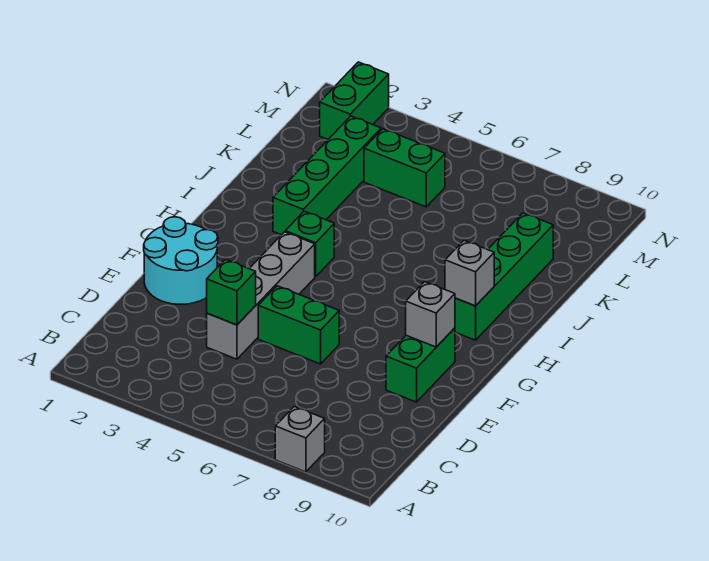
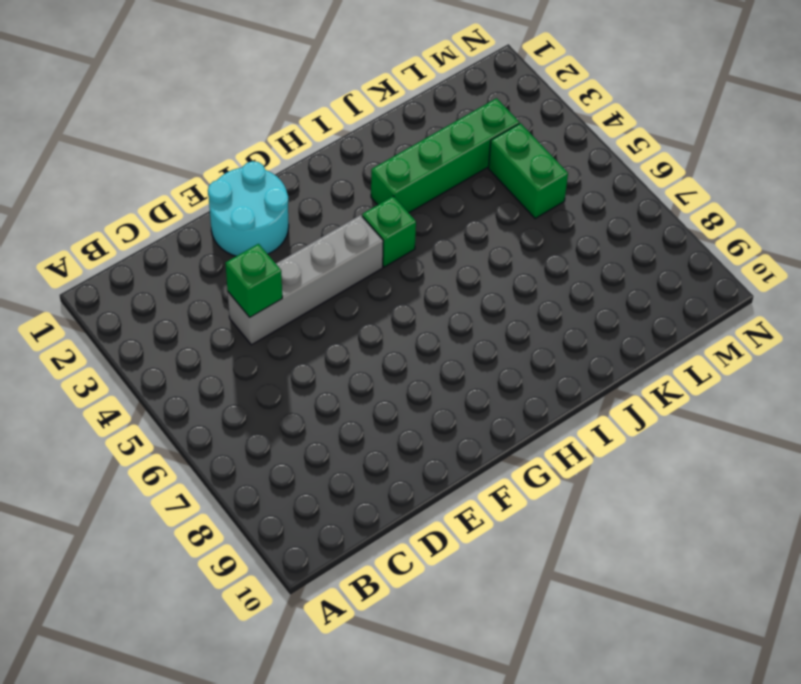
none -> grey brick A8 level 1
none -> green brick E5:E6 level 1
none -> green brick E9:F9 level 1

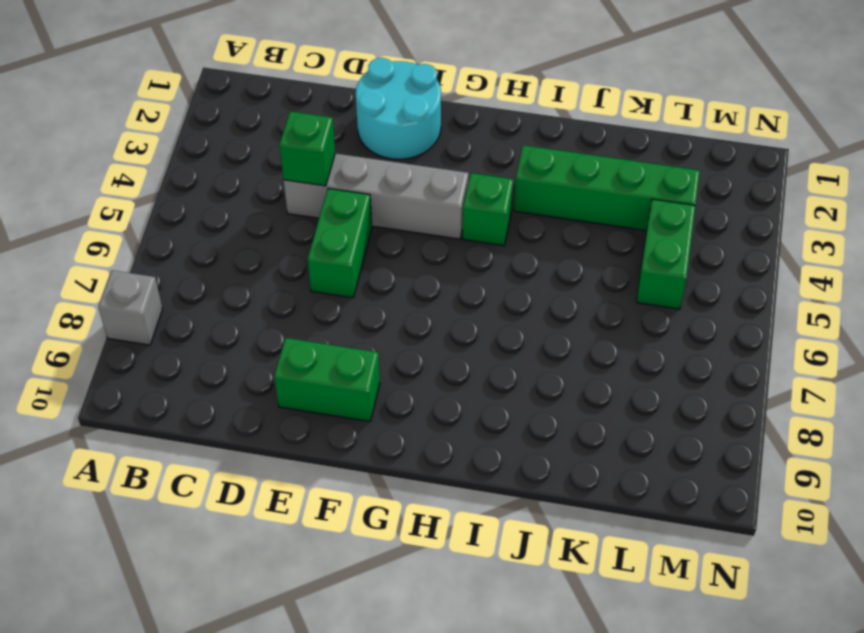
none -> green brick H9:K9 level 1
none -> green brick M2:N2 level 1
none -> grey brick F9 level 2

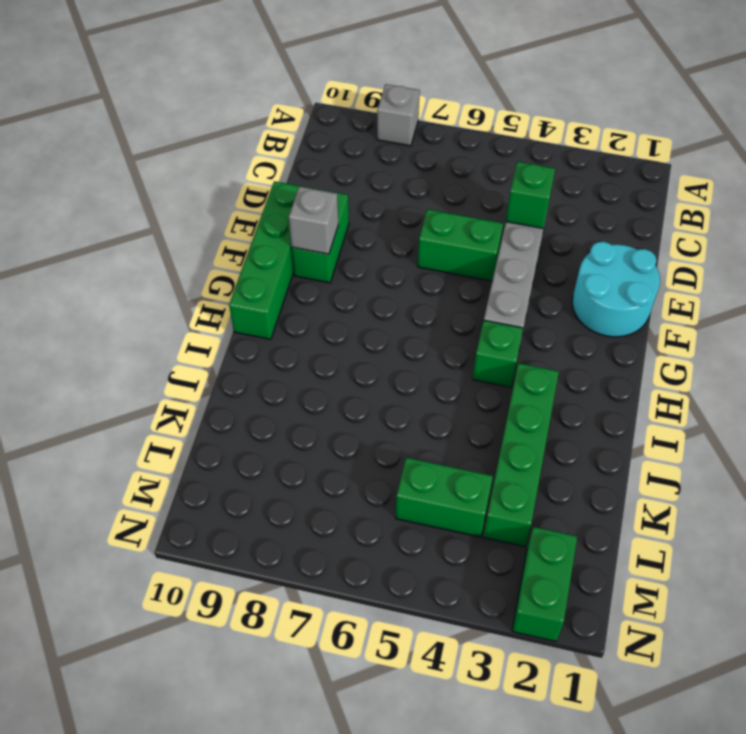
green brick E10:H10 level 1 -> green brick H9:K9 level 1
none -> grey brick H9 level 2

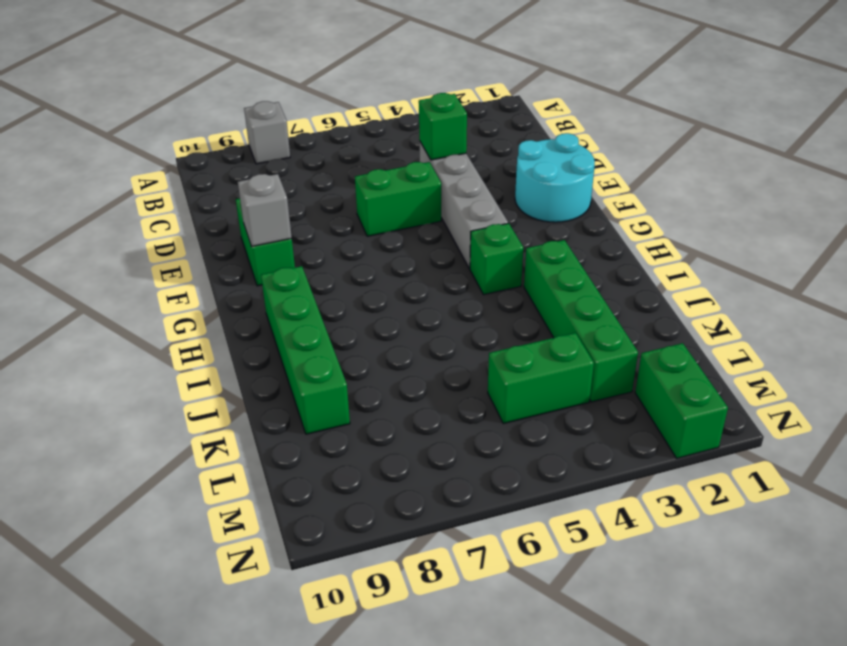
none -> grey brick H9 level 2

